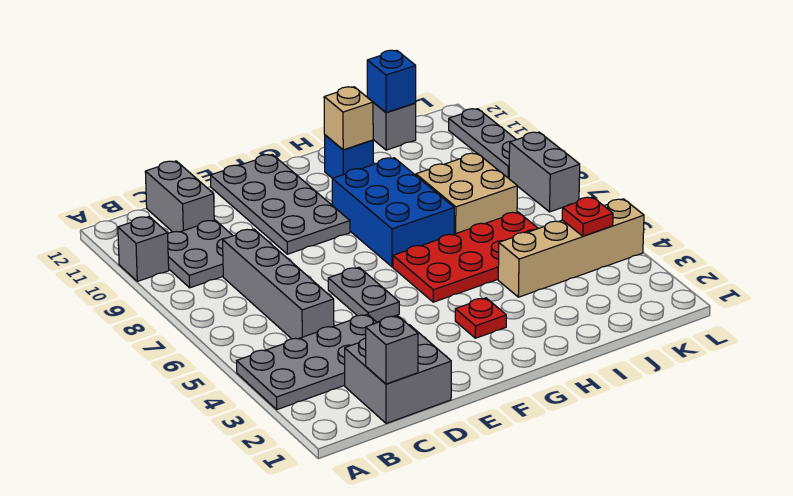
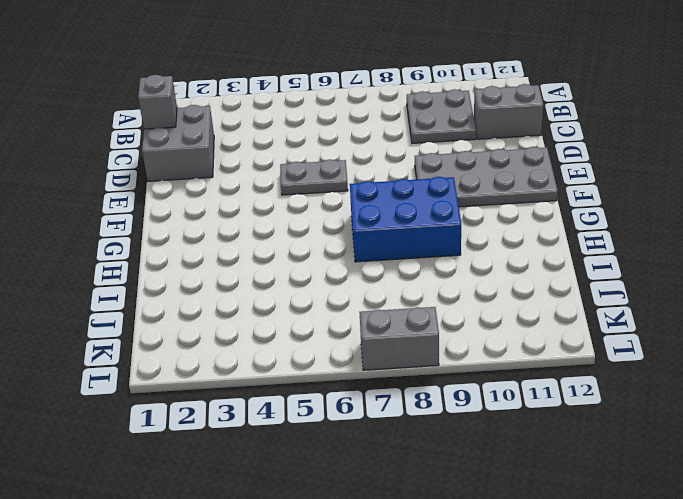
none -> grey plate A3:D4 level 1
none -> grey brick A10 level 1
none -> grey brick C5:C8 level 1

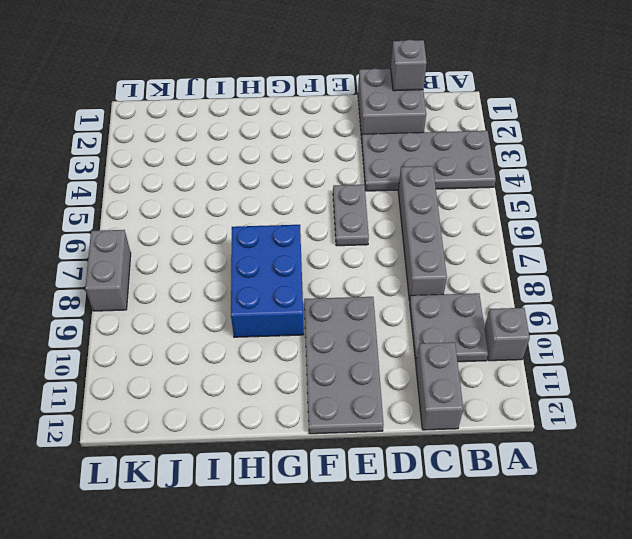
none -> red plate G3 level 1
none -> red plate G5:J6 level 1
none -> blue brick H11 level 1

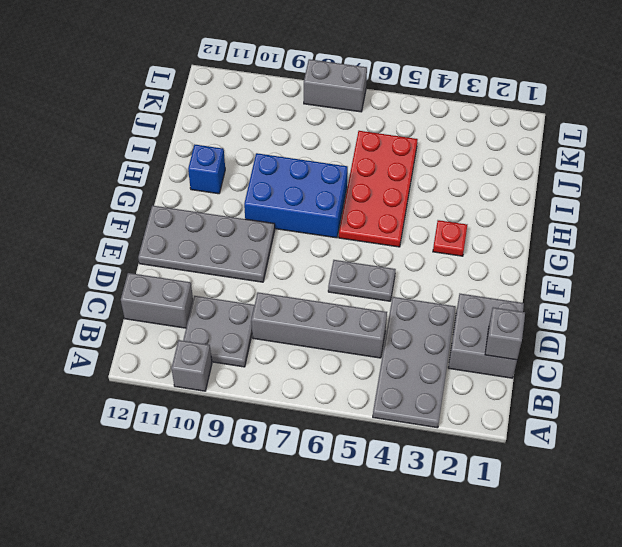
none -> tan brick I4:L4 level 1
none -> tan brick I7:J8 level 1
none -> grey brick J12 level 1

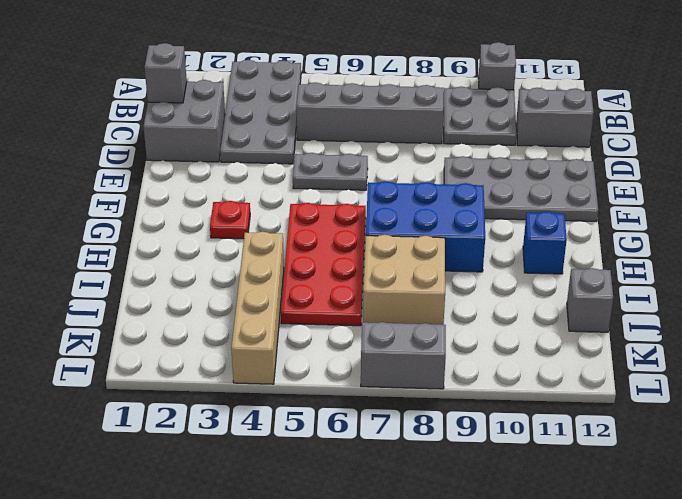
none -> grey plate L9:L11 level 1
none -> tan brick H11 level 2
none -> blue brick J12 level 2

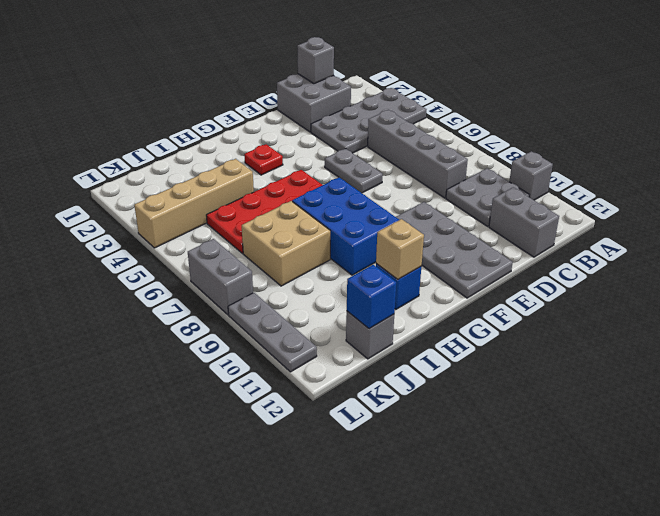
none -> red plate K4 level 2

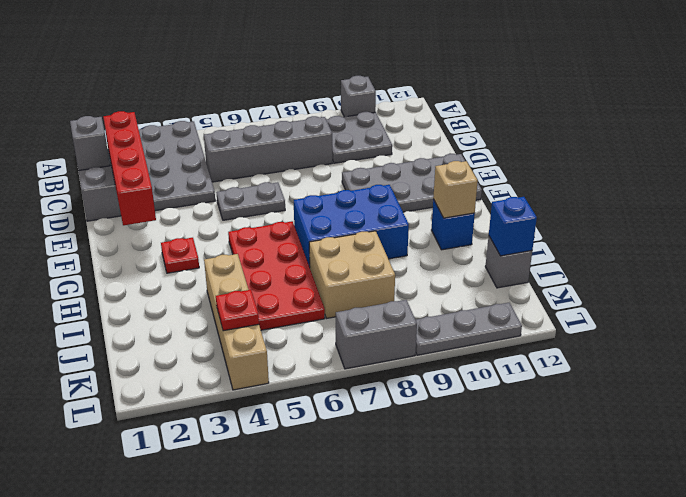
red brick C2:F2 level 2 -> none
none -> grey brick C11:C12 level 1

